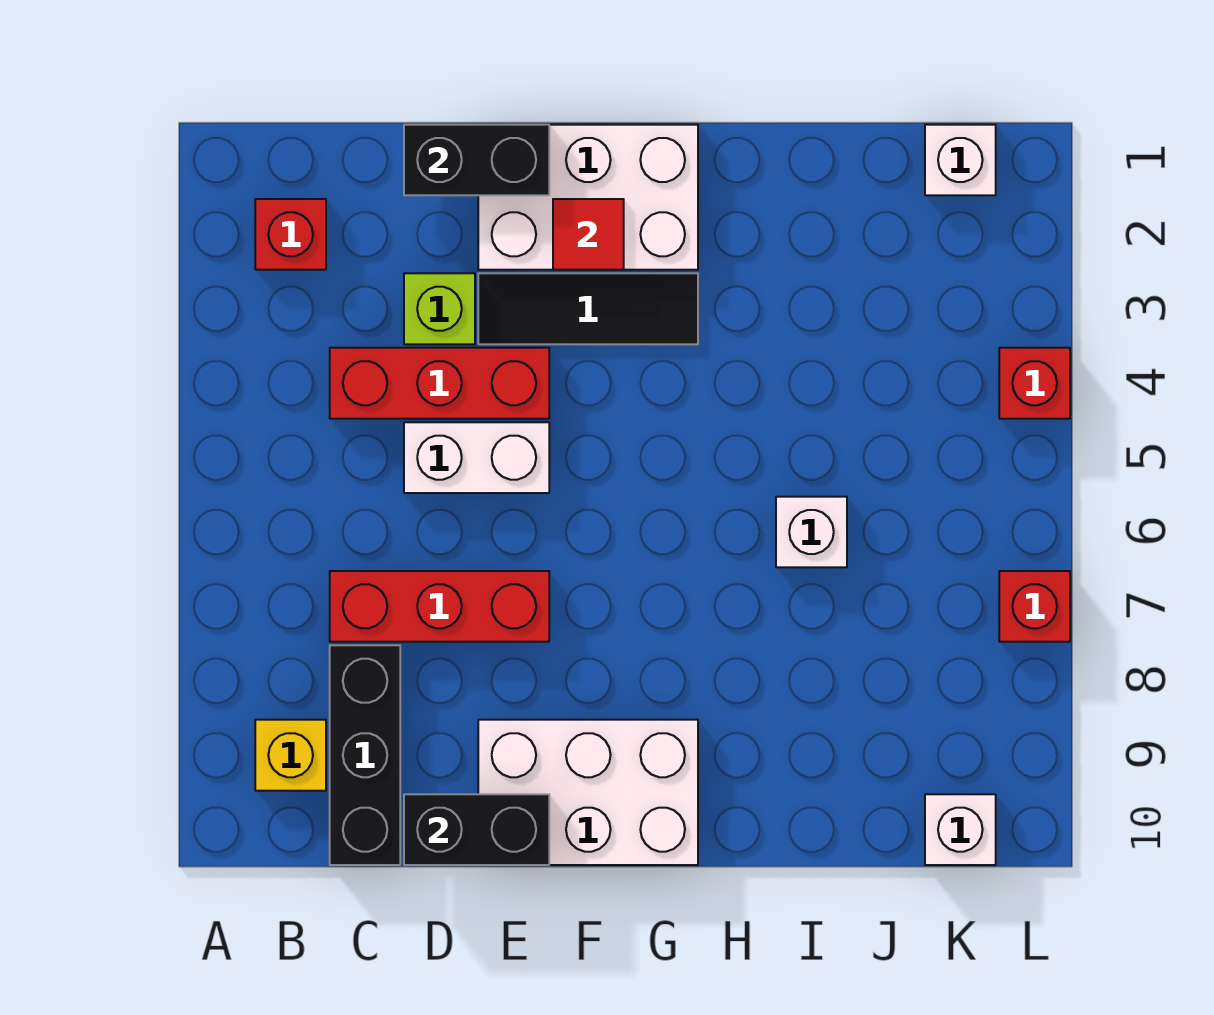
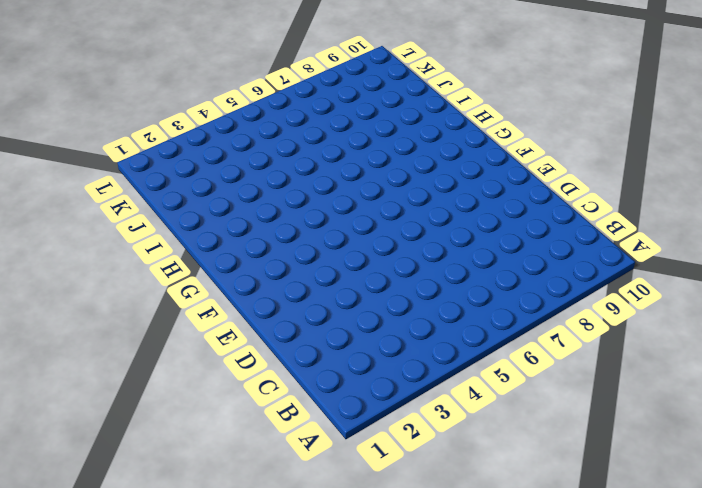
none -> red brick B2 level 1
none -> yellow brick B9 level 1
none -> red brick C4:E4 level 1

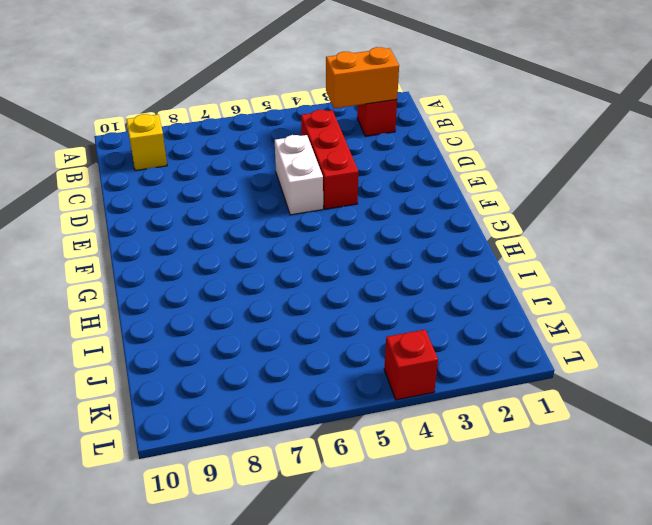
orange brick B2:B3 level 2 -> none
none -> red brick C7:E7 level 1
none -> black brick C8:C10 level 1
none -> lime brick D3 level 1

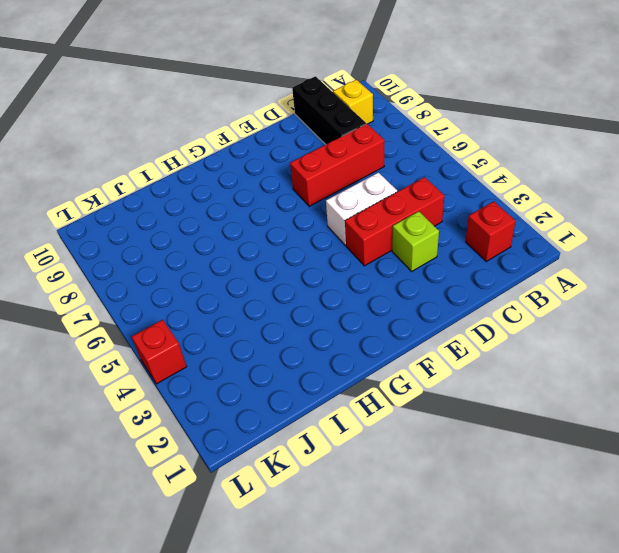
none -> white brick E1:G2 level 1
none -> black tile E3:G3 level 1
none -> white brick E9:G10 level 1

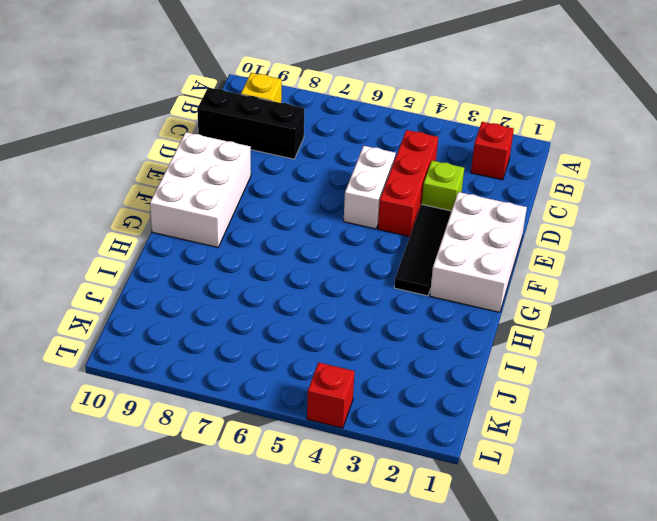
none -> red brick C7:E7 level 1
none -> white brick I6 level 1
none -> white brick K1 level 1

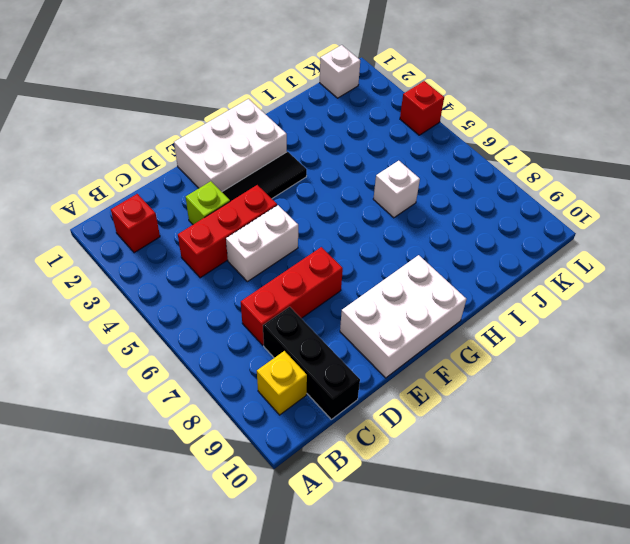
none -> white brick K10 level 1
none -> red brick L7 level 1
none -> black brick D1:E1 level 2

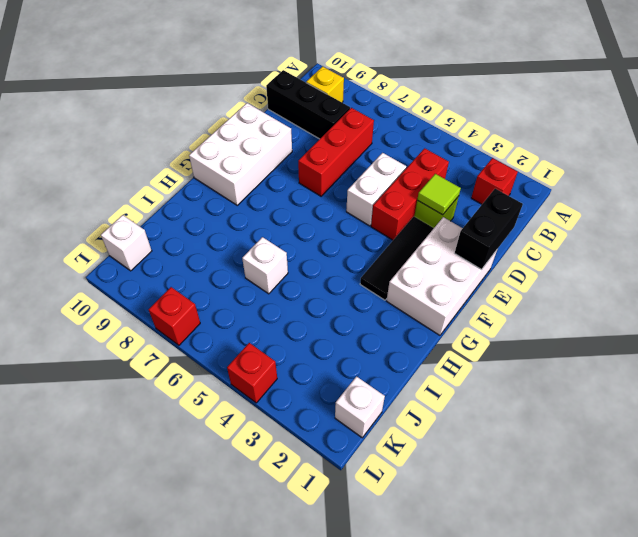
lime tile D3 level 2 -> none
none -> black brick D10:E10 level 2
none -> red tile F2 level 2

